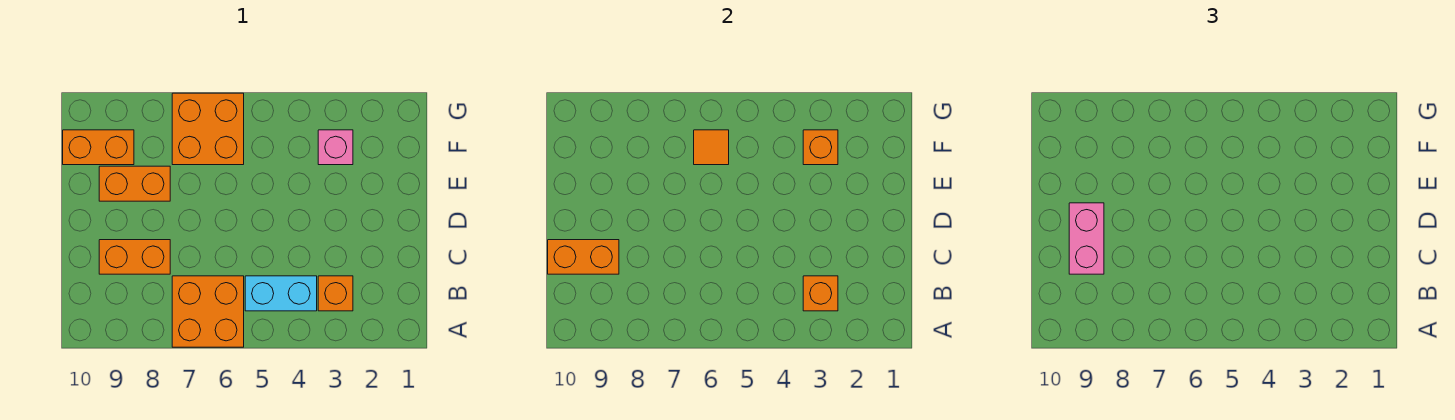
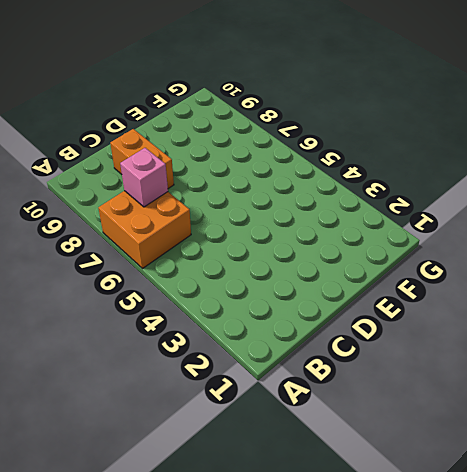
pink brick B7 level 2 -> pink brick F3 level 1
none -> orange brick B3 level 1
none -> cyan brick B4:B5 level 1
none -> orange brick E8:E9 level 1

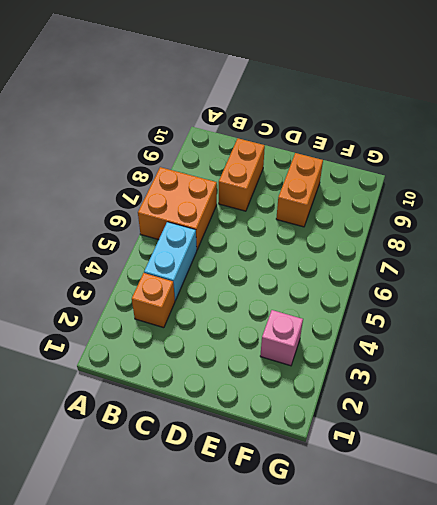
none -> orange brick F6:G7 level 1
none -> orange brick F9:F10 level 1
none -> orange brick B3 level 2

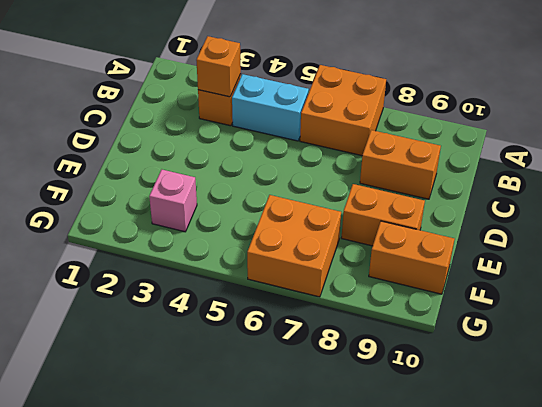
none -> orange brick C9:C10 level 2
none -> orange brick F3 level 2
none -> orange tile F6 level 2

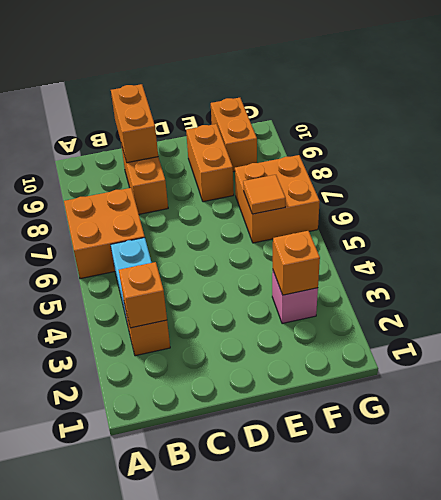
none -> pink brick C9:D9 level 3

